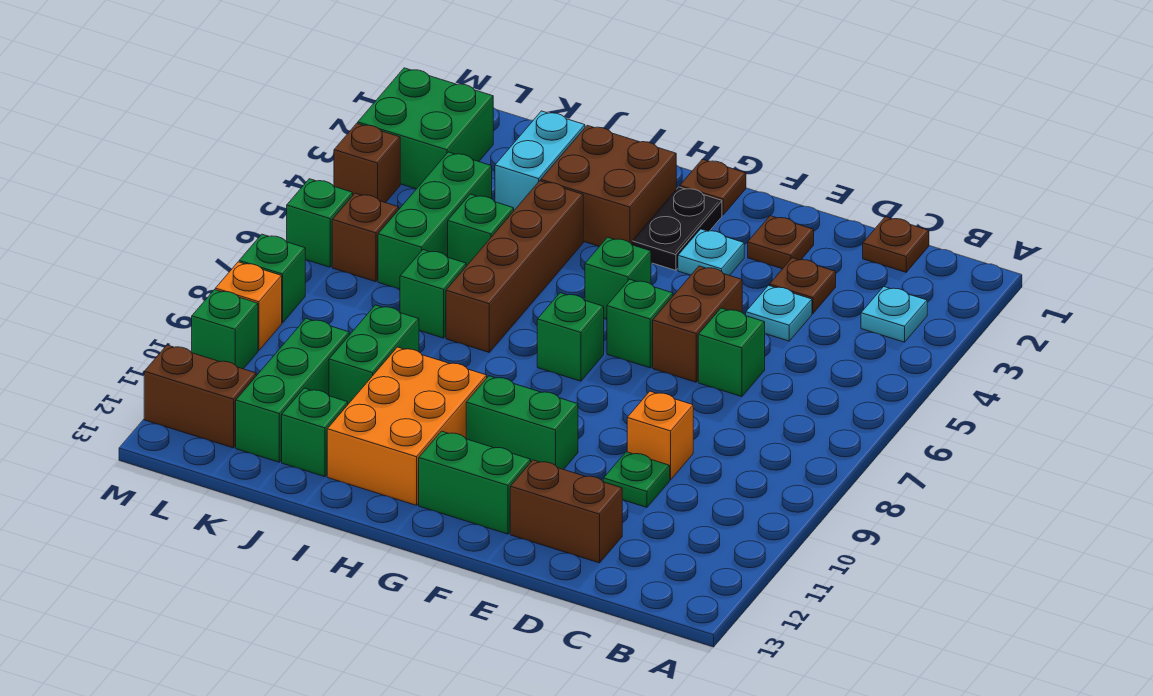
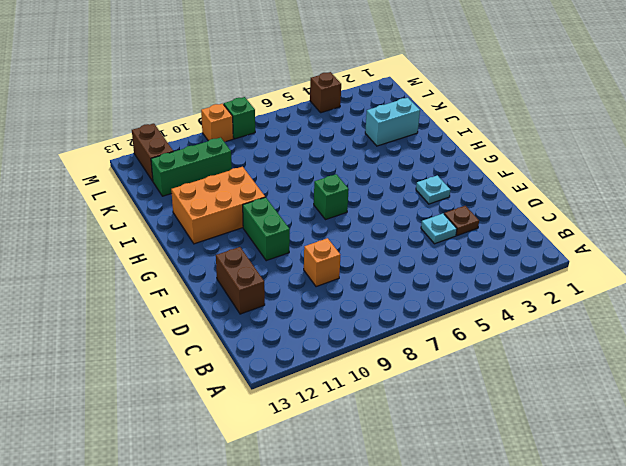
none -> cyan plate B3 level 1
none -> brown plate C1 level 1
none -> green brick D6 level 1
none -> green plate D10 level 1

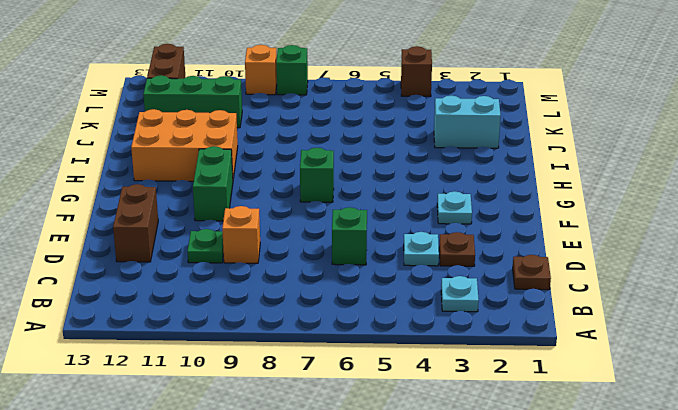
none -> brown plate E2 level 1
none -> brown brick E5:E6 level 1
none -> green brick F6 level 1
none -> green brick F12:G12 level 1

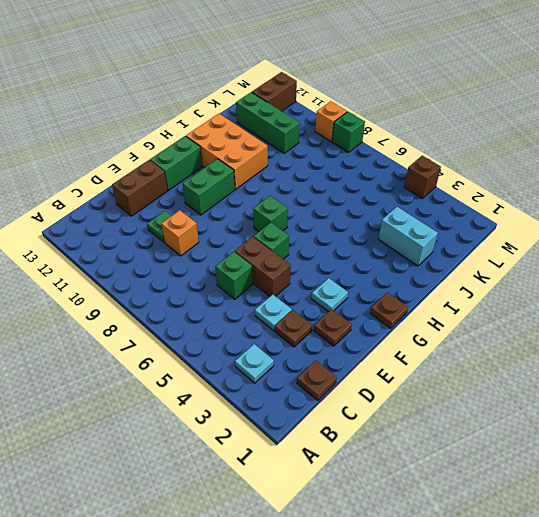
none -> black plate G2:G3 level 1
none -> green brick G5 level 1
none -> brown brick H2:I3 level 1
none -> brown brick I4:I7 level 1

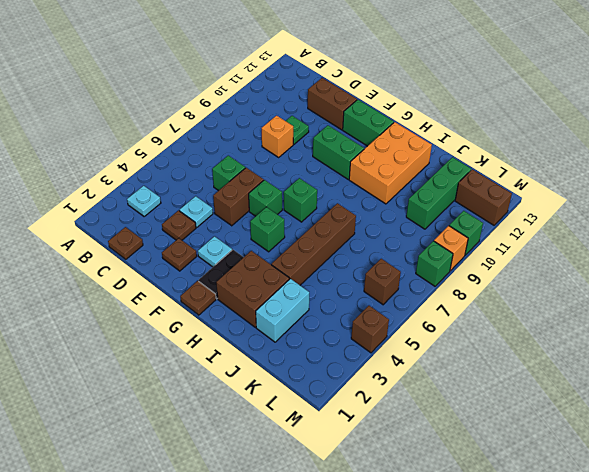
none -> green brick J5 level 1
none -> green brick J7 level 1
none -> green brick J9:J10 level 1
none -> green brick J12 level 1

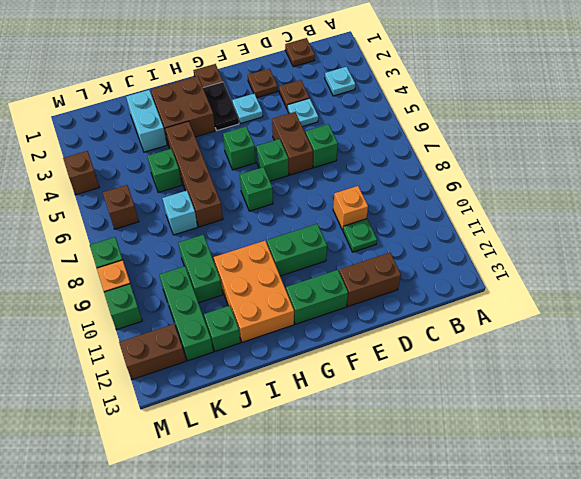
cyan brick J7 level 1 -> green brick J7 level 1
none -> green brick K4:K6 level 1
none -> green brick L2:M3 level 1
none -> green brick M6 level 1

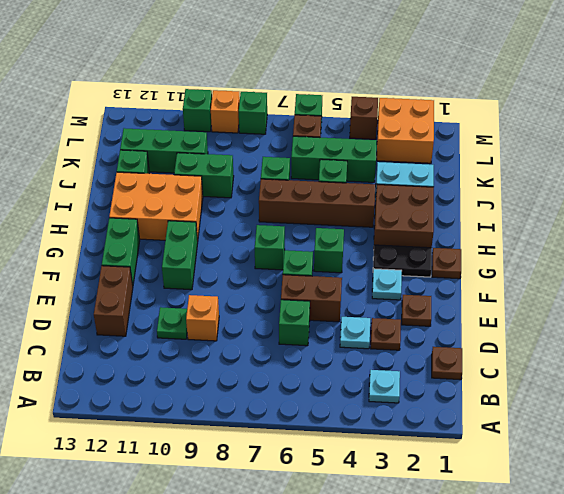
orange brick L2:M3 level 1 -> green brick L2:M3 level 1
none -> brown brick L12:M12 level 1

